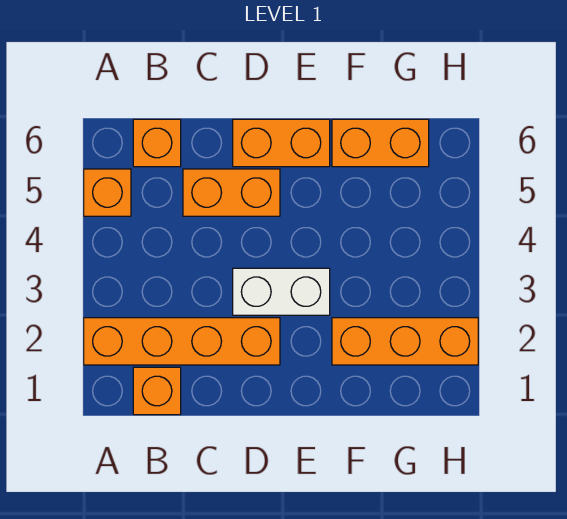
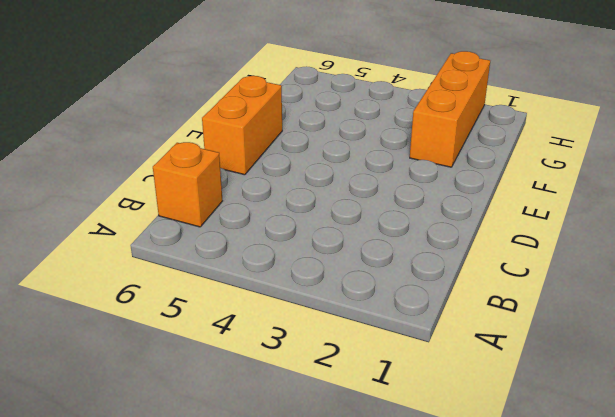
none -> orange brick A2:D2 level 1
none -> orange brick A5 level 1

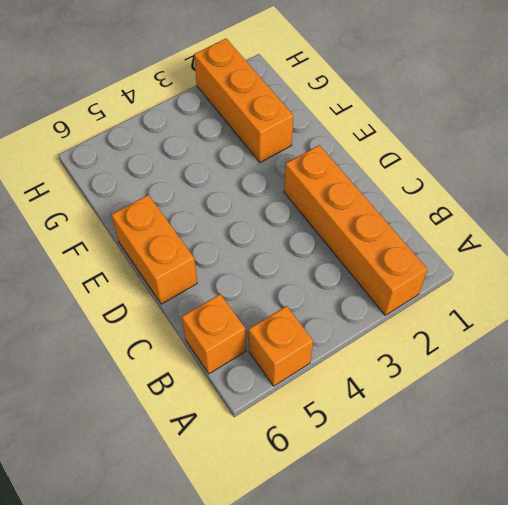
none -> orange brick B1 level 1
none -> orange brick C5:D5 level 1

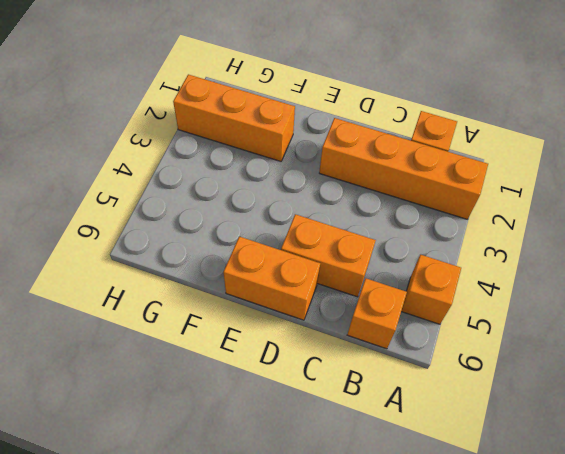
none -> white brick D3:E3 level 1
none -> orange brick F6:G6 level 1

